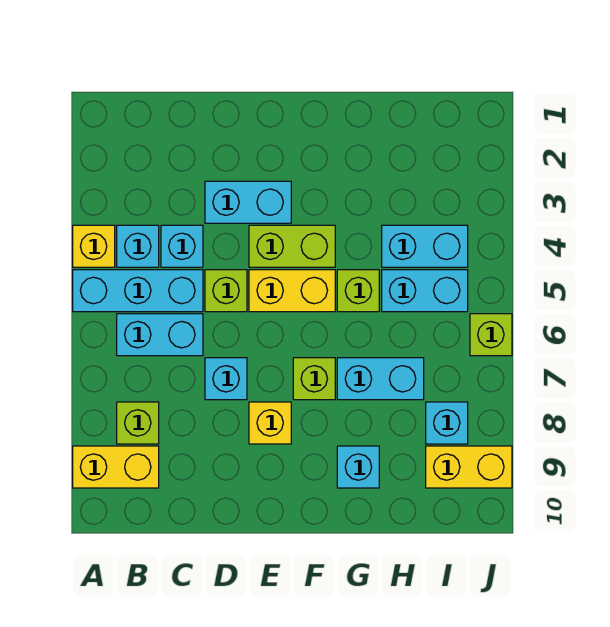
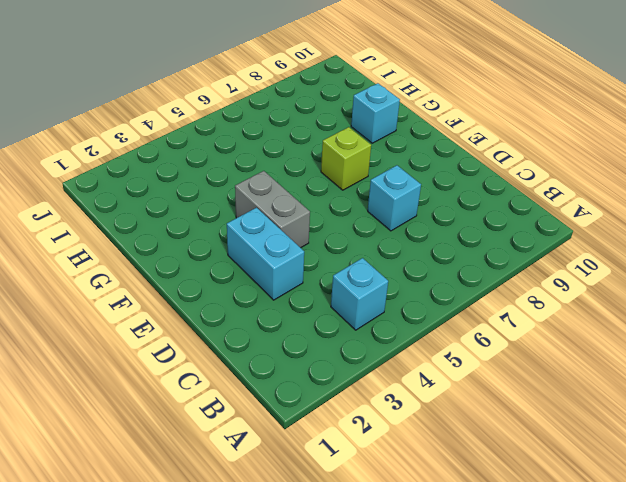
grey brick E4:F4 level 1 -> lime brick E4:F4 level 1
none -> yellow brick A4 level 1
none -> cyan brick A5:C5 level 1
none -> yellow brick A9:B9 level 1

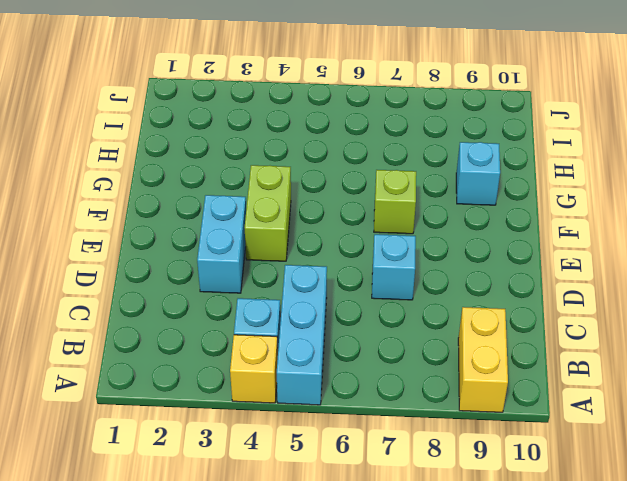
none -> cyan brick B6:C6 level 1
none -> lime brick B8 level 1
none -> cyan brick C4 level 1

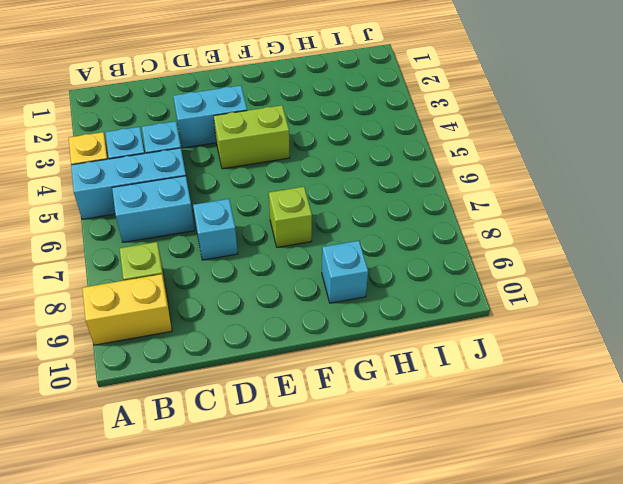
none -> lime brick D5 level 1
none -> yellow brick E5:F5 level 1
none -> yellow brick E8 level 1

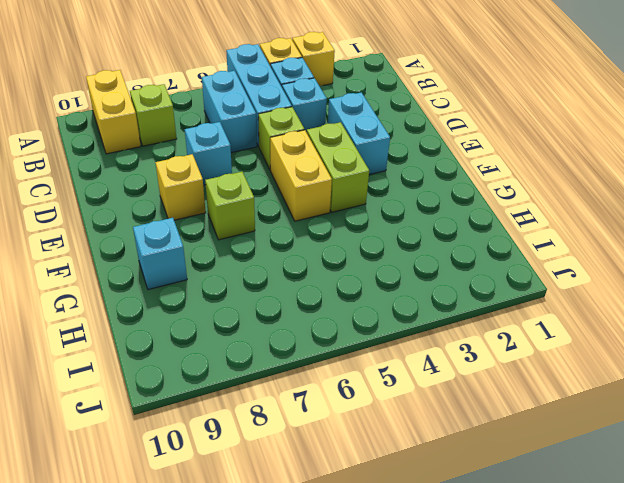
yellow brick A3 level 1 -> none
none -> lime brick G5 level 1
none -> cyan brick G7:H7 level 1
none -> cyan brick H4:I4 level 1

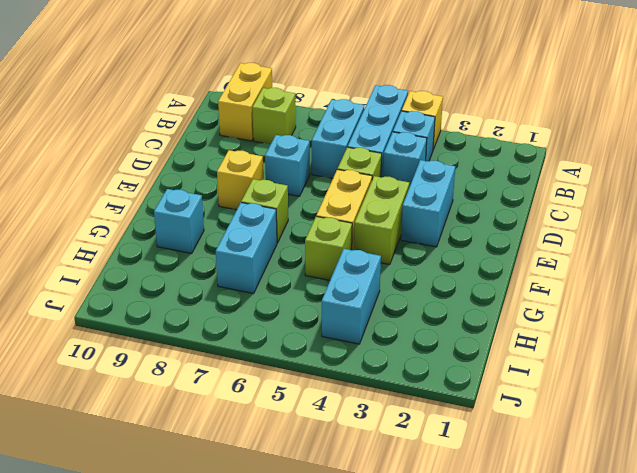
none -> cyan brick H5:I5 level 1
none -> cyan brick I8 level 1
none -> yellow brick I9:J9 level 1

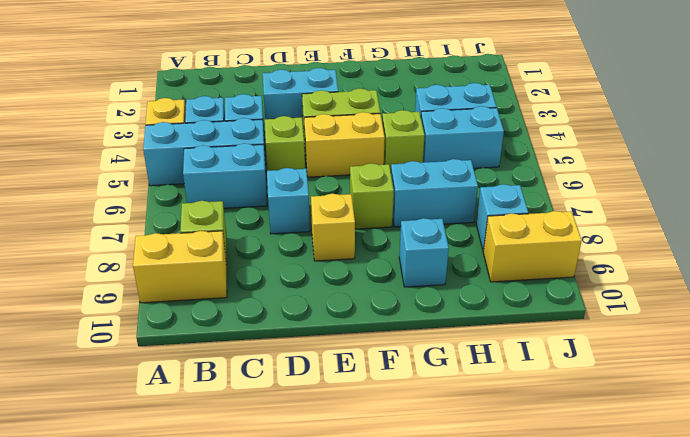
none -> lime brick J6 level 1

